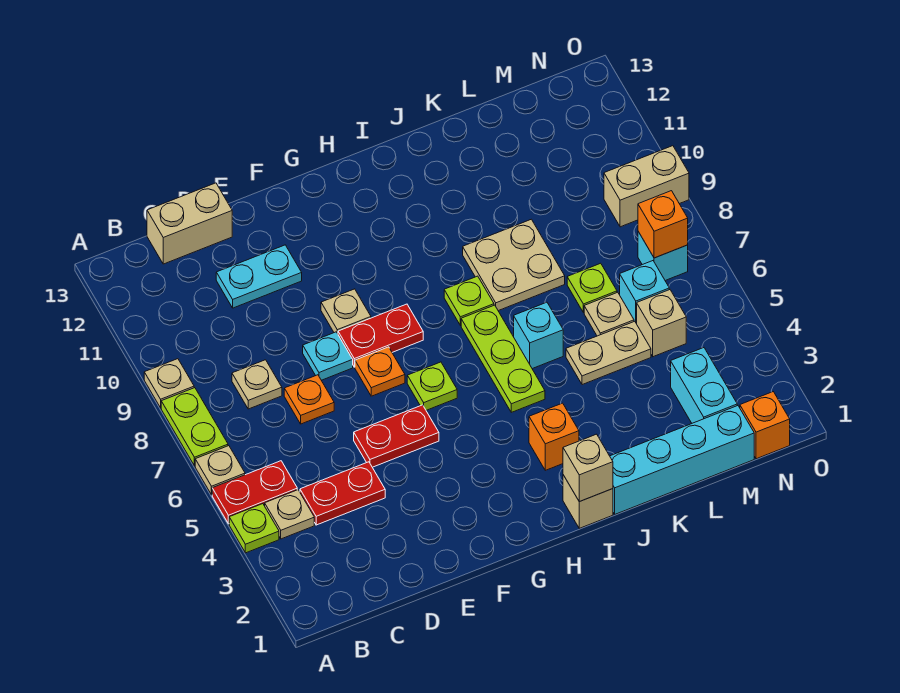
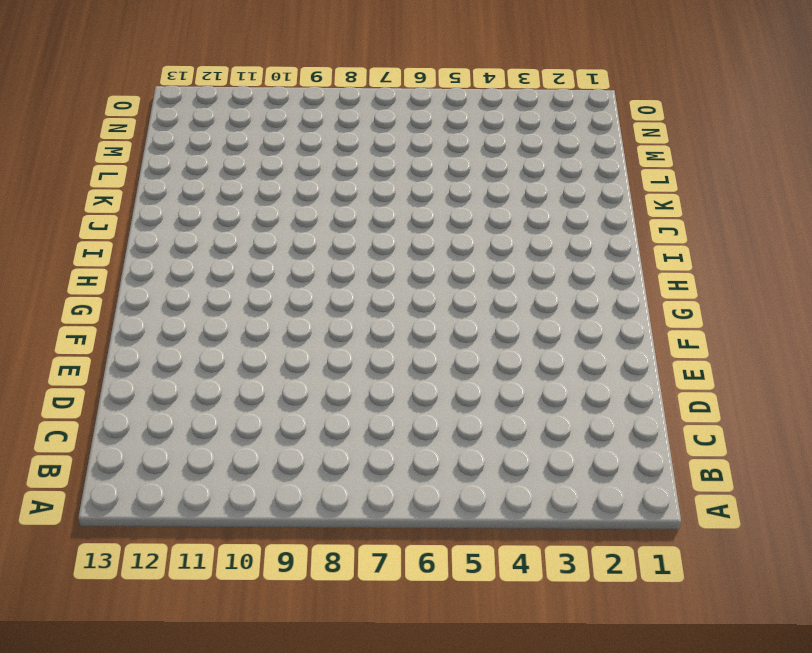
none -> lime plate A4 level 1
none -> red plate A5:B5 level 1
none -> tan plate A6 level 1
none -> lime plate A7:A8 level 1

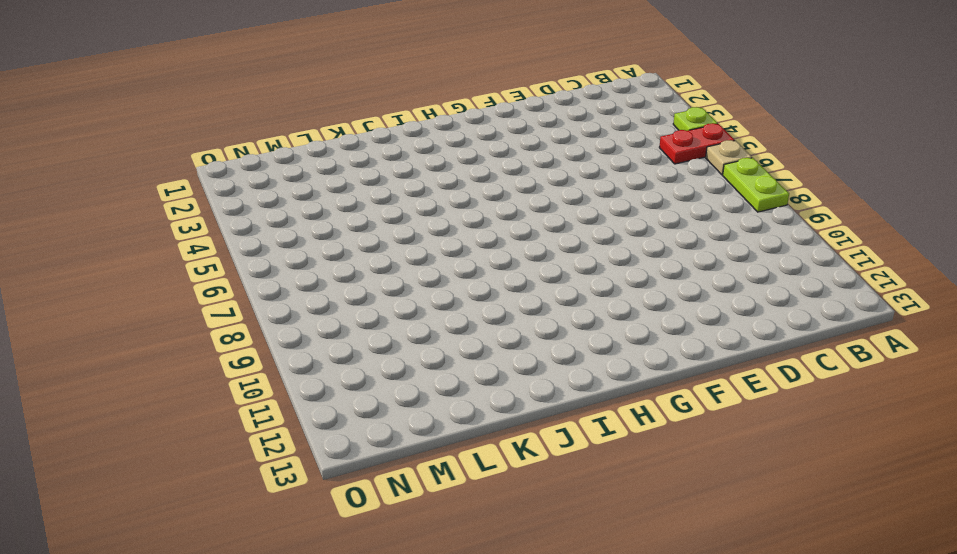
none -> tan plate A9 level 1
none -> tan plate B4 level 1
none -> red plate C4:D4 level 1
none -> tan plate C8 level 1

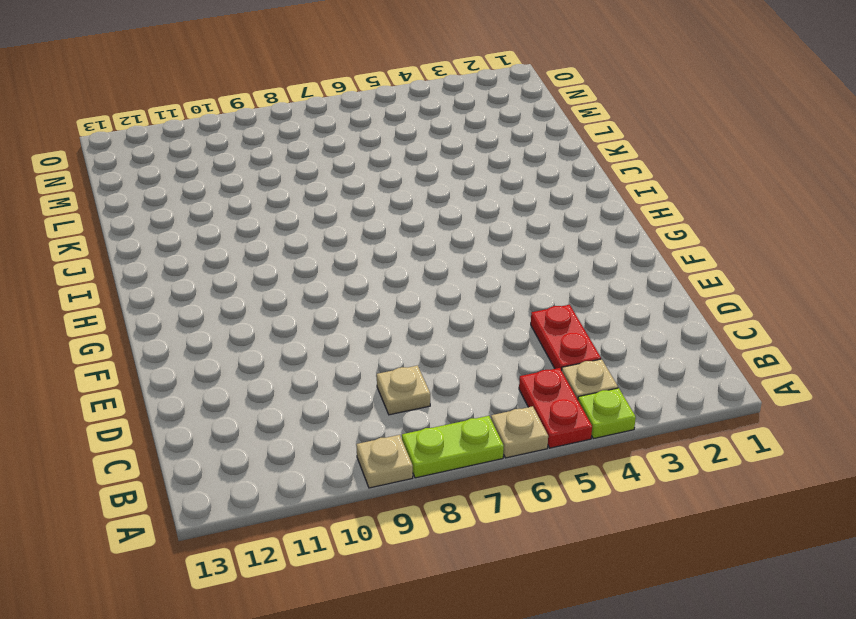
none -> tan brick C13:D13 level 1
none -> orange plate D7 level 1
none -> cyan plate D11:E11 level 1
none -> red plate E5:F5 level 1

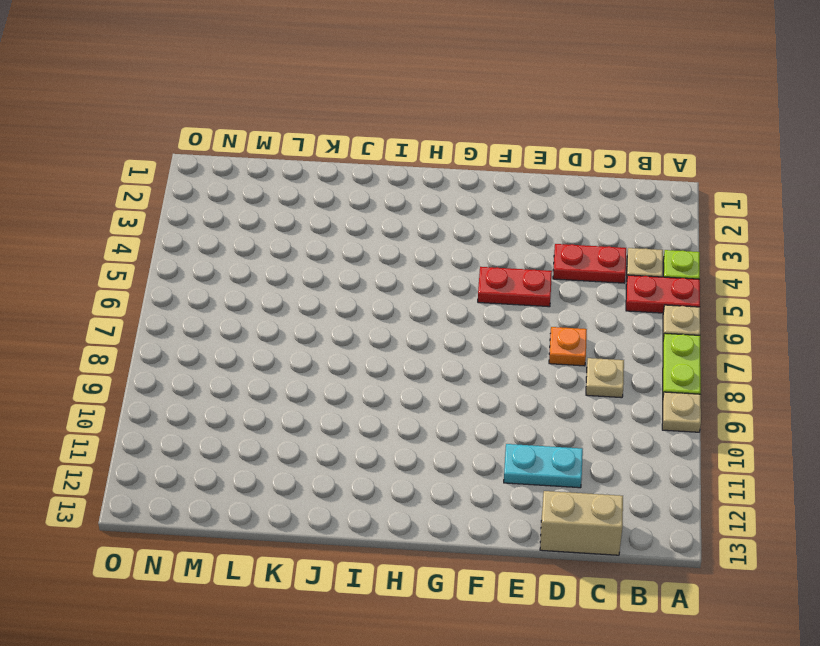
none -> cyan plate E8 level 1
none -> orange plate F7 level 1
none -> red plate F8:G8 level 1
none -> tan plate F9 level 1

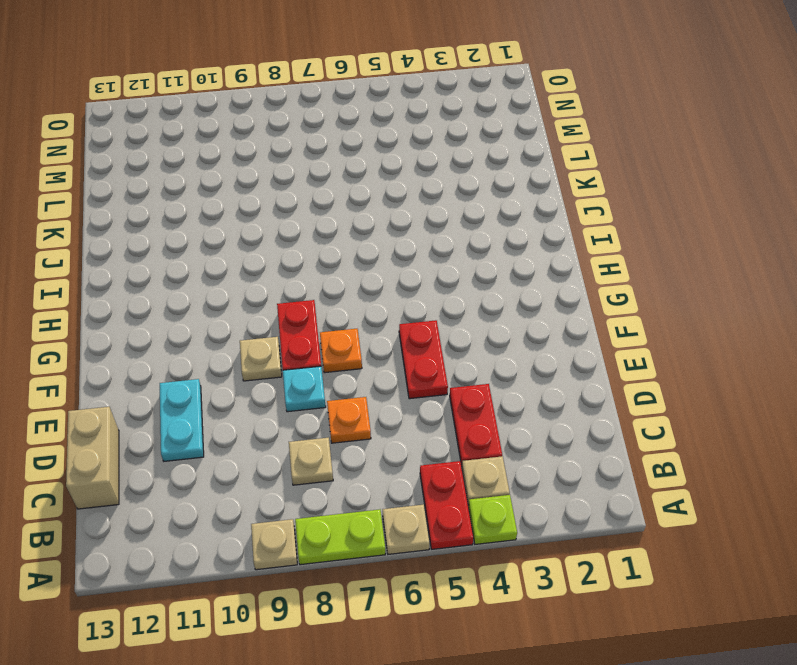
none -> lime plate G6 level 1
none -> tan brick I1 level 1
none -> orange brick I3 level 1
none -> lime plate I5:I7 level 1

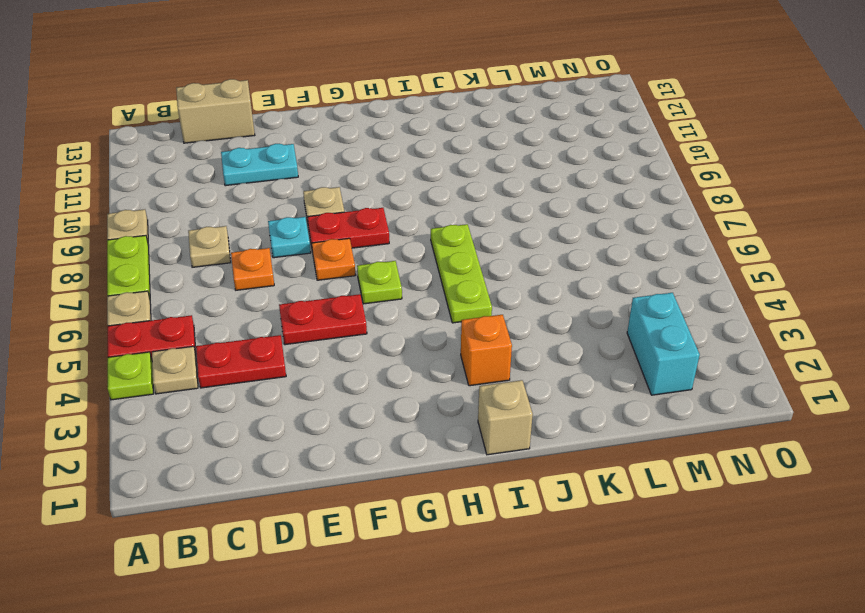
none -> lime plate I8 level 1
none -> cyan brick J1:M1 level 1
none -> cyan brick J6 level 1
none -> tan plate J8:K9 level 1

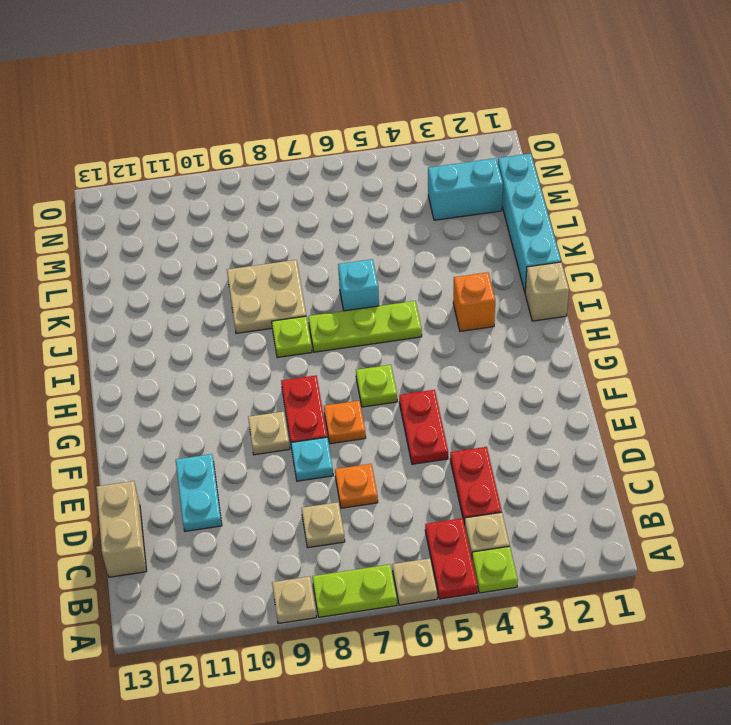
none -> tan plate K5:L5 level 1
none -> tan plate L6 level 1
none -> lime plate L7 level 1
none -> tan brick M5 level 1

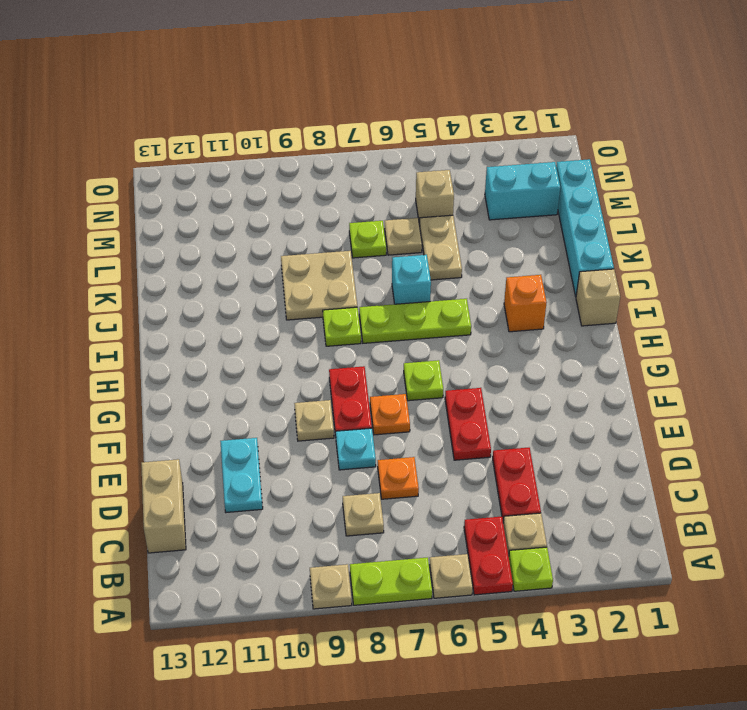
none -> cyan brick M6 level 1
none -> orange brick N1 level 1
none -> cyan brick N7 level 1
none -> tan brick N9:O9 level 1

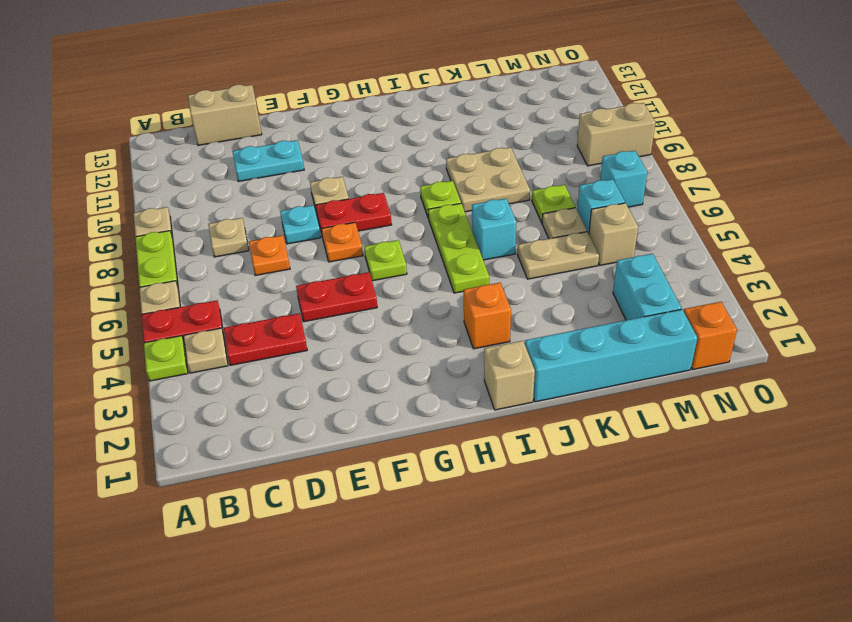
none -> tan brick I1 level 2
none -> orange brick N7 level 2

